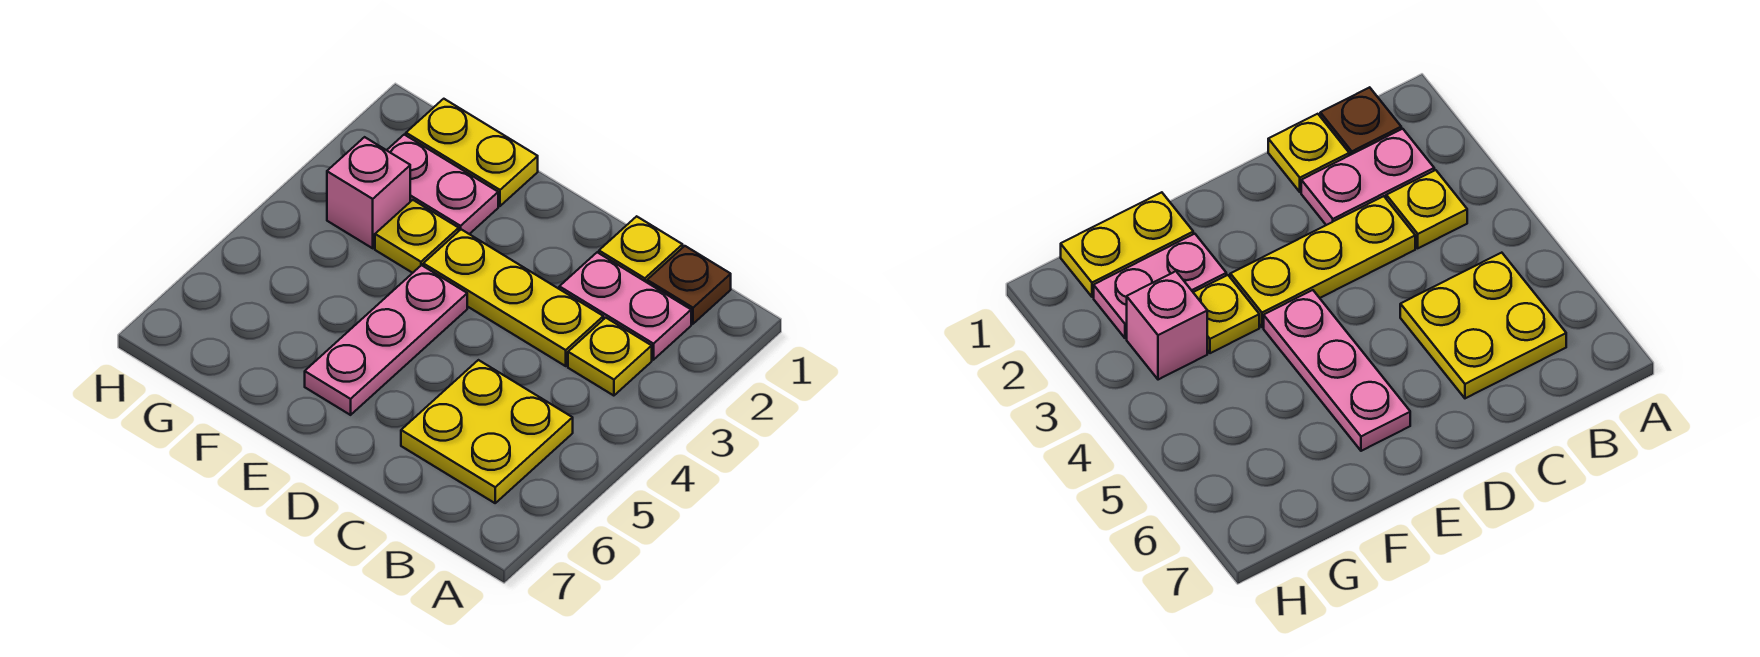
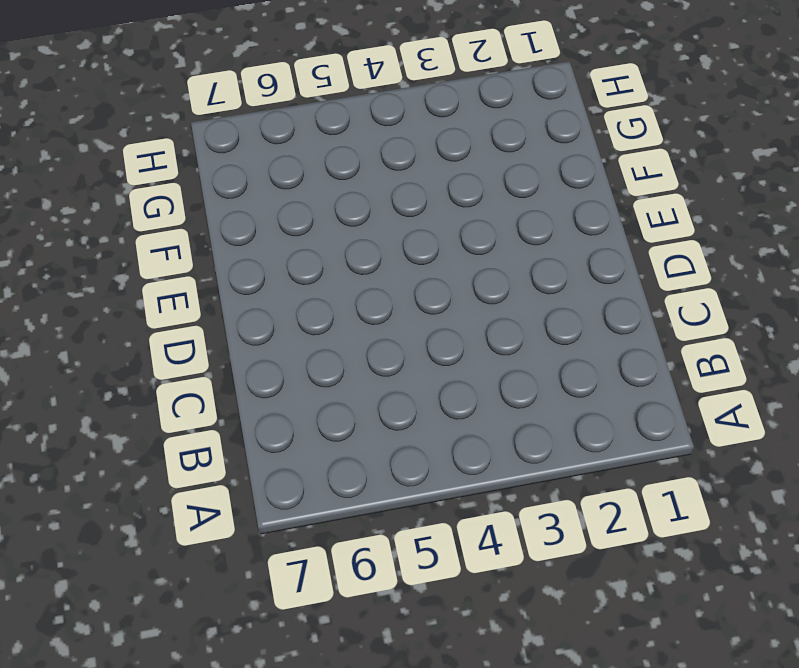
none -> brown plate B1 level 1
none -> pink plate B2:C2 level 1

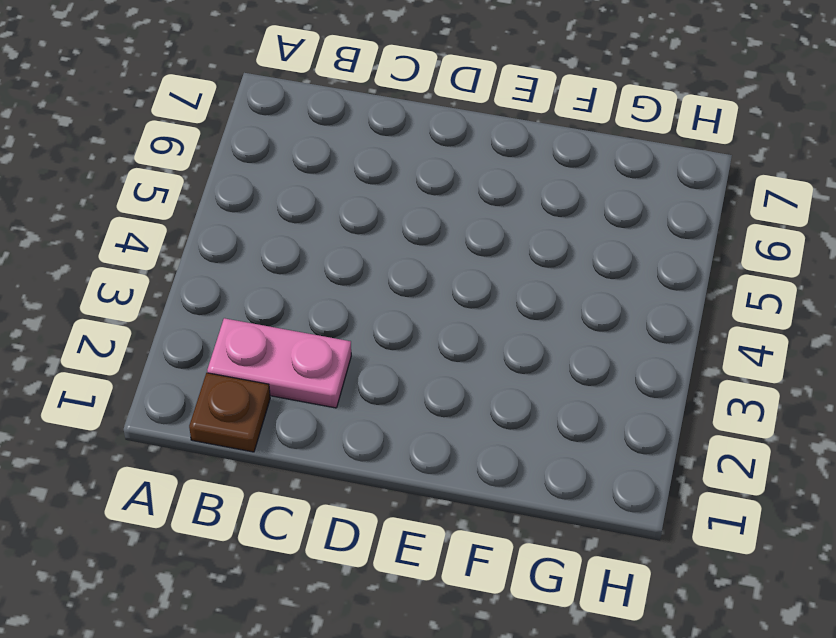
none -> yellow plate B3 level 1
none -> yellow plate B5:C6 level 1

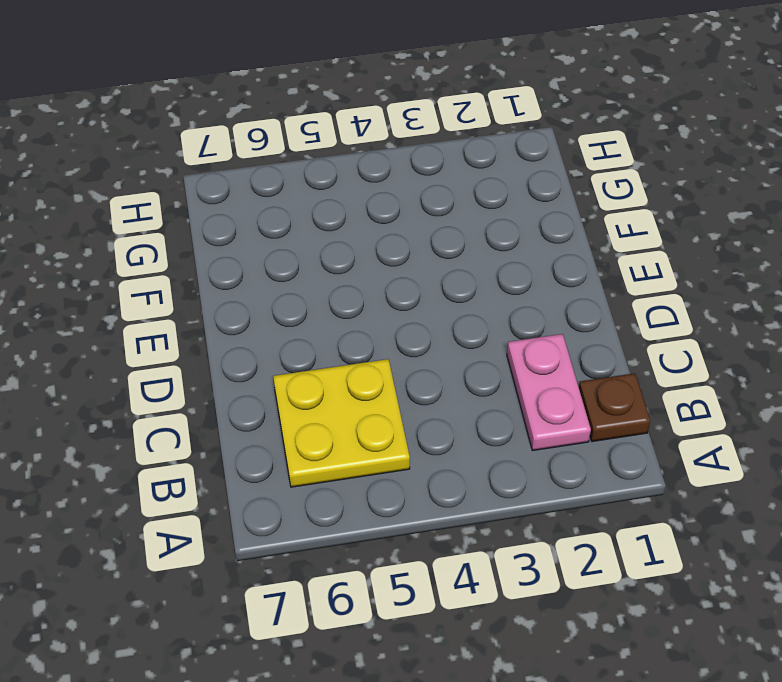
none -> yellow plate B3 level 1
none -> yellow plate C1 level 1

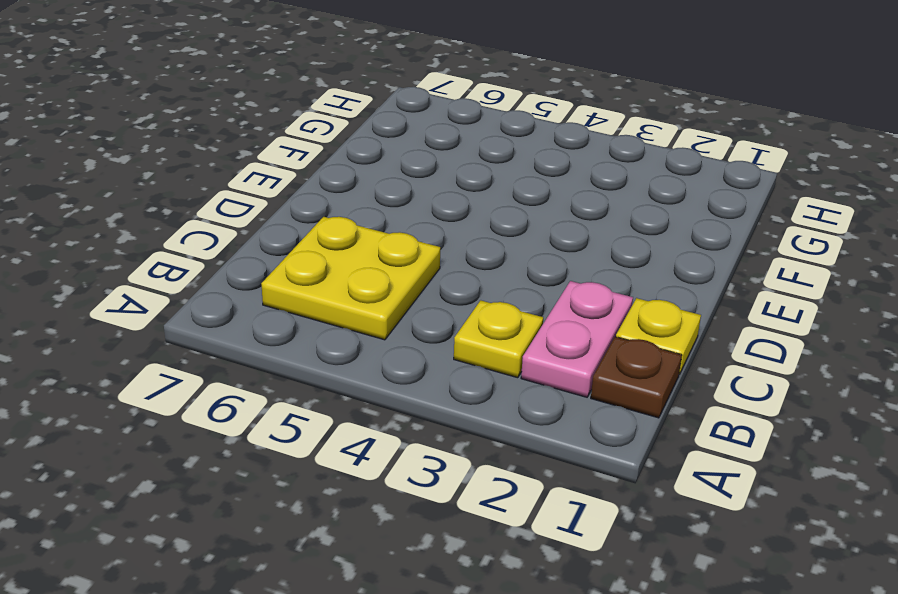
none -> yellow plate C3:E3 level 1
none -> pink plate E4:E6 level 1

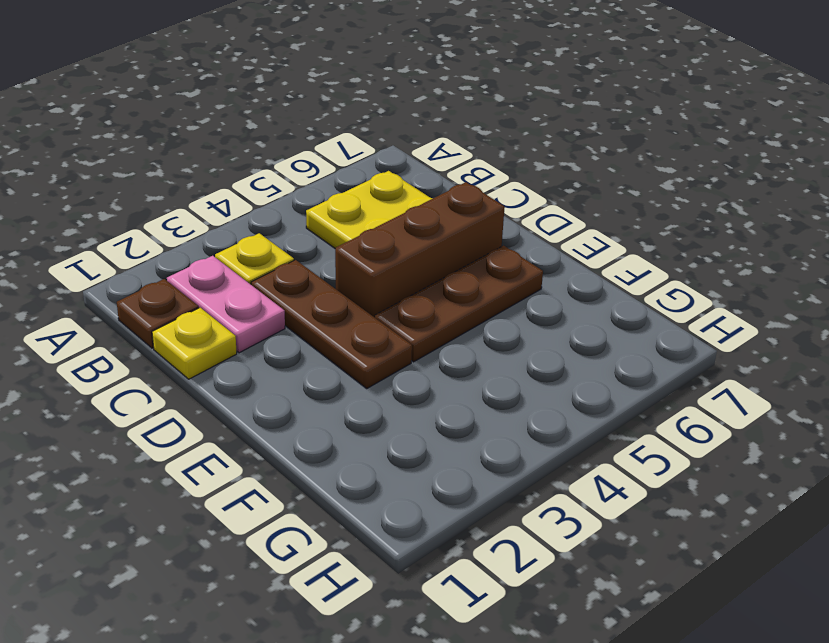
brown plate C3:E3 level 1 -> yellow plate C3:E3 level 1
brown brick D4:D6 level 1 -> none
brown plate E4:E6 level 1 -> pink plate E4:E6 level 1
none -> yellow plate F1:G1 level 1
none -> pink plate F2:G2 level 1

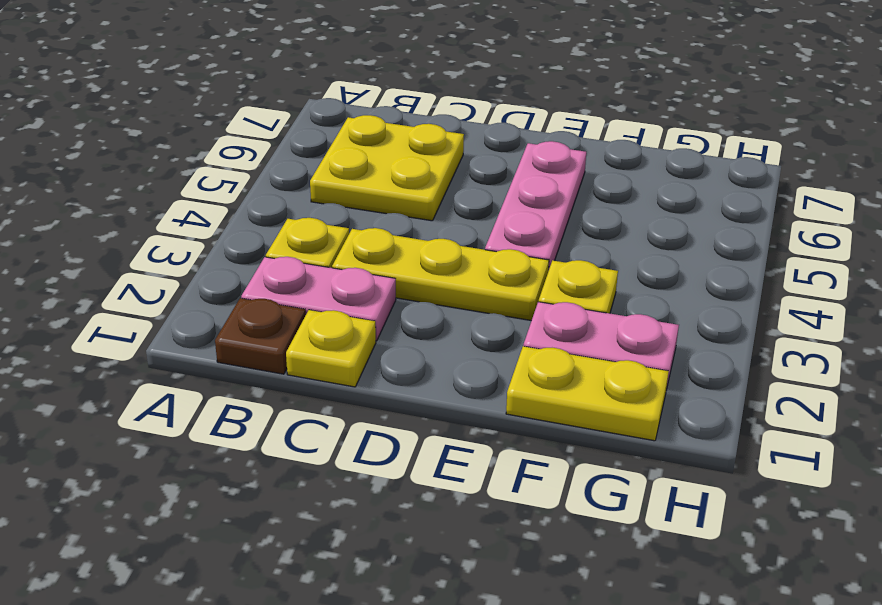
none -> pink brick G3 level 1

